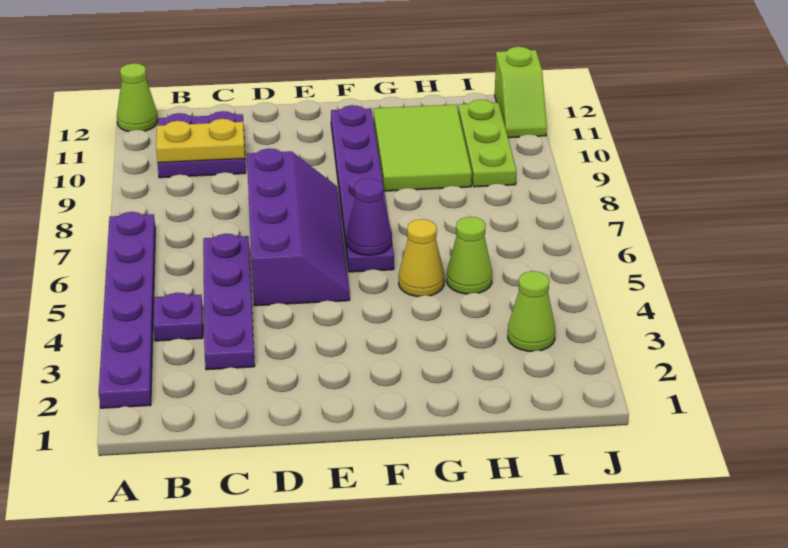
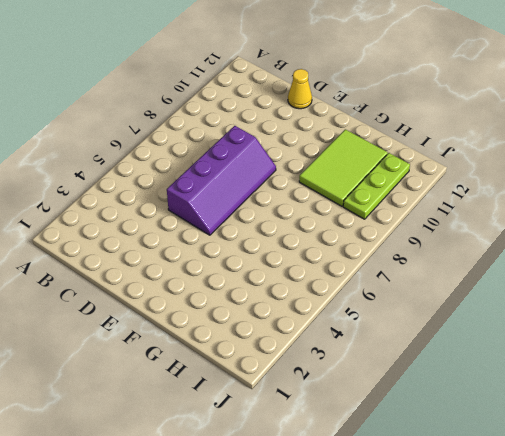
yellow cone D12 level 1 -> yellow cone G5 level 1
none -> purple plate A2:A7 level 1
none -> lime cone A12 level 1
none -> purple plate B4 level 1

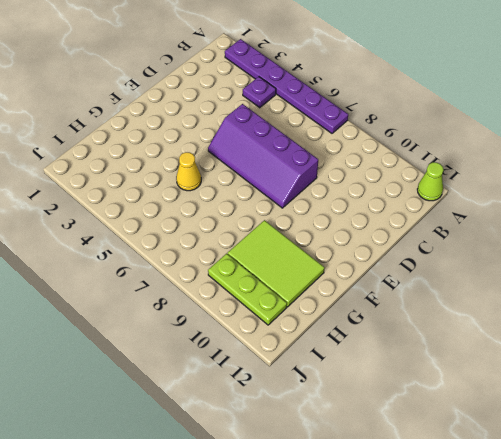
none -> purple plate B10:C11 level 1
none -> purple plate C3:C6 level 1
none -> purple plate F6:F11 level 1

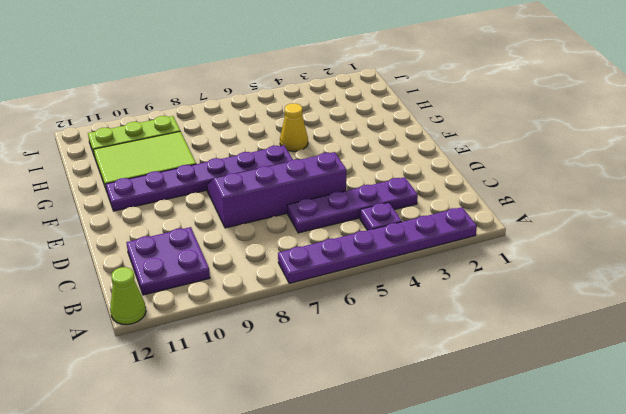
none -> lime cone H5 level 1
none -> lime cone I3 level 1
none -> lime slope J11:J12 level 1 top 12

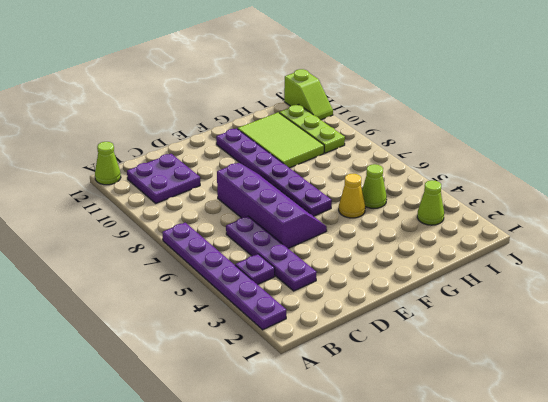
none -> yellow plate B10:C10 level 2
none -> purple cone F6 level 2

